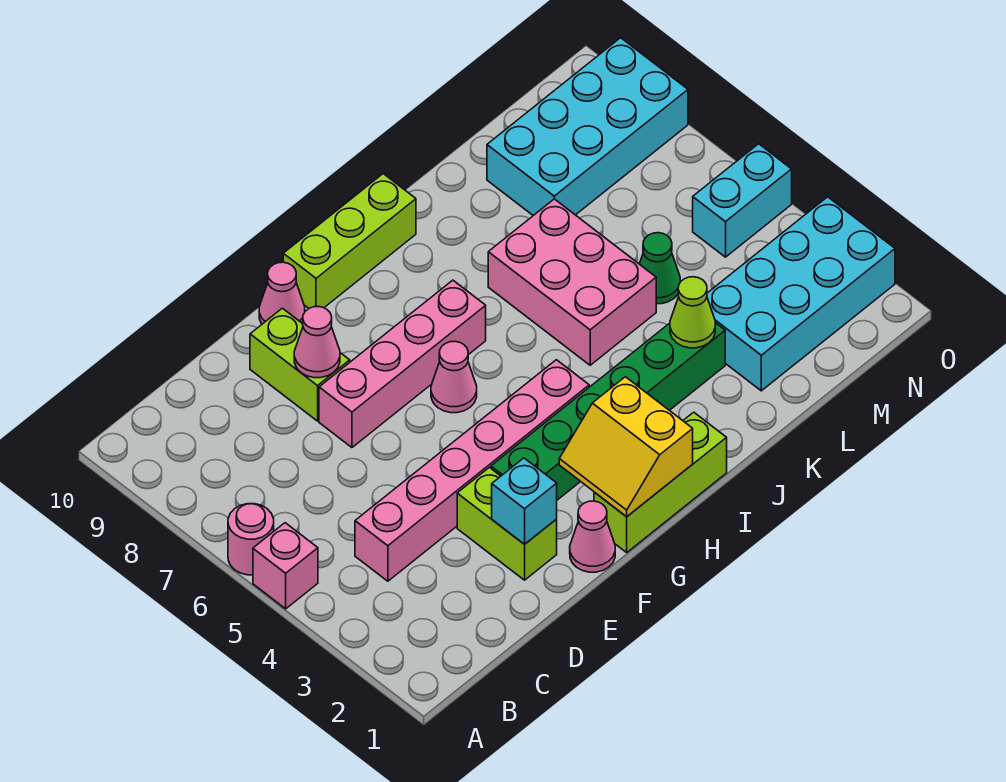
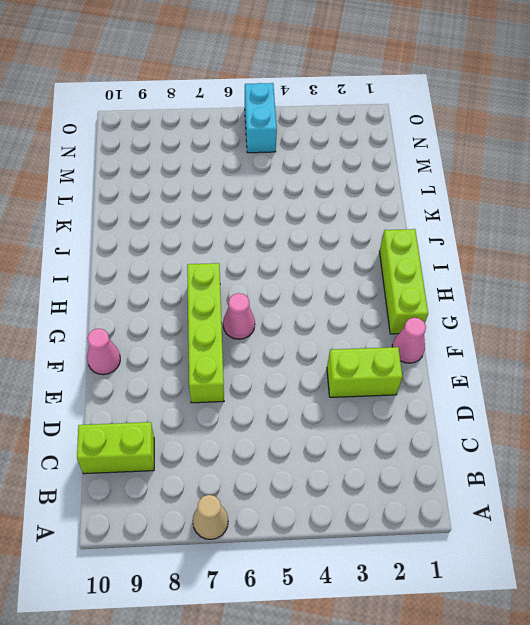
tan cone A7 level 1 -> none
lime brick C9:C10 level 1 -> lime brick E8:E9 level 1
lime brick E7:H7 level 1 -> pink brick E7:H7 level 1
none -> pink brick A5 level 1
none -> pink round brick A6 level 1
none -> pink brick C4:H4 level 1

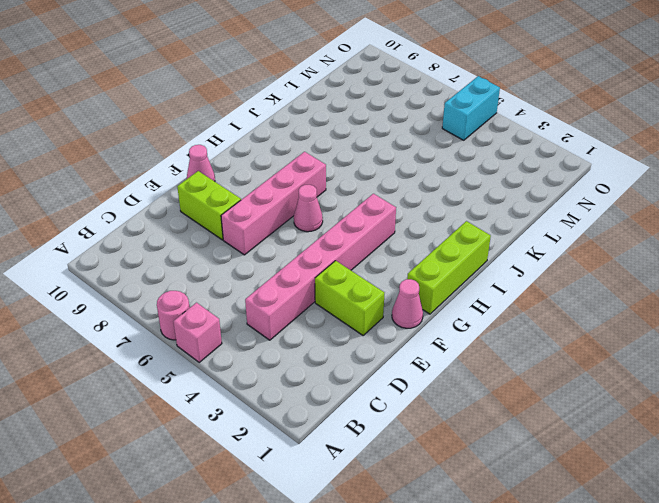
none -> green brick F3:K3 level 1
none -> lime brick G10:I10 level 1
none -> pink brick J5:K7 level 1

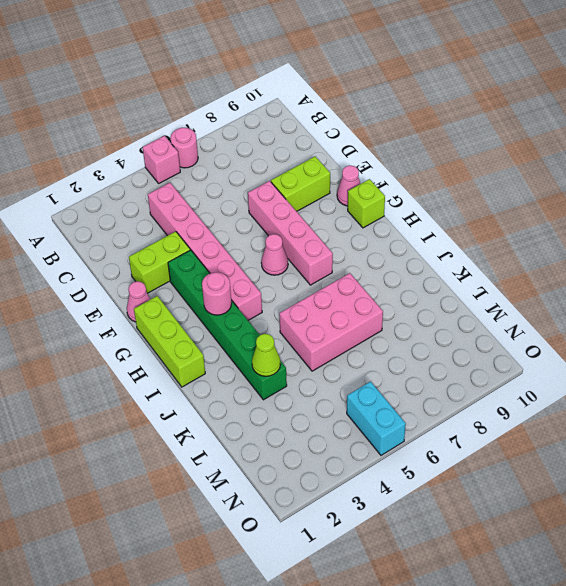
lime brick G10 level 1 -> lime brick G10:I10 level 1
pink round brick H3 level 2 -> none
none -> cyan brick L2:O3 level 1
none -> green cone L5 level 1
none -> cyan brick L8:O9 level 1

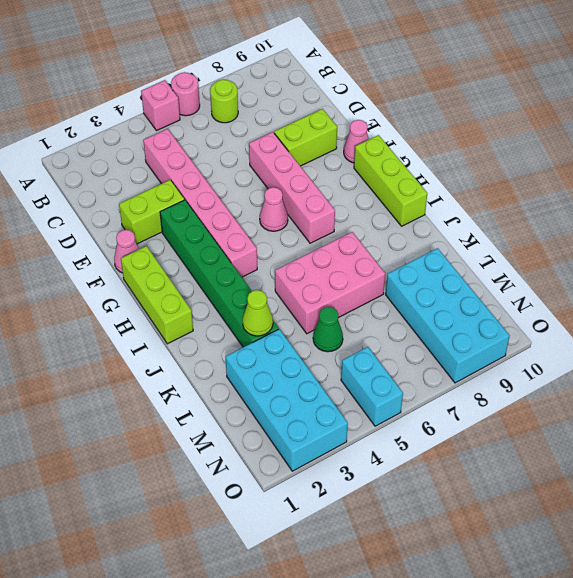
lime round brick B7 level 1 -> none
none -> cyan brick E2 level 2
none -> pink cone E8 level 2
none -> yellow slope G1:H2 level 2 top H

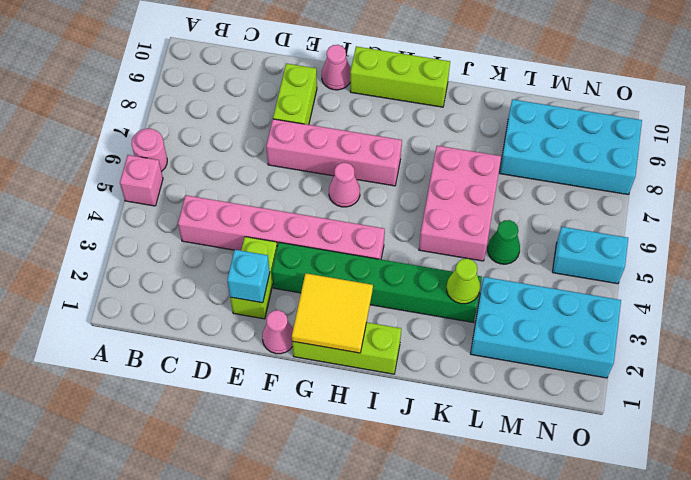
yellow tile G1:H2 level 2 -> yellow slope G1:H2 level 2 top H
none -> pink cone E8 level 2

